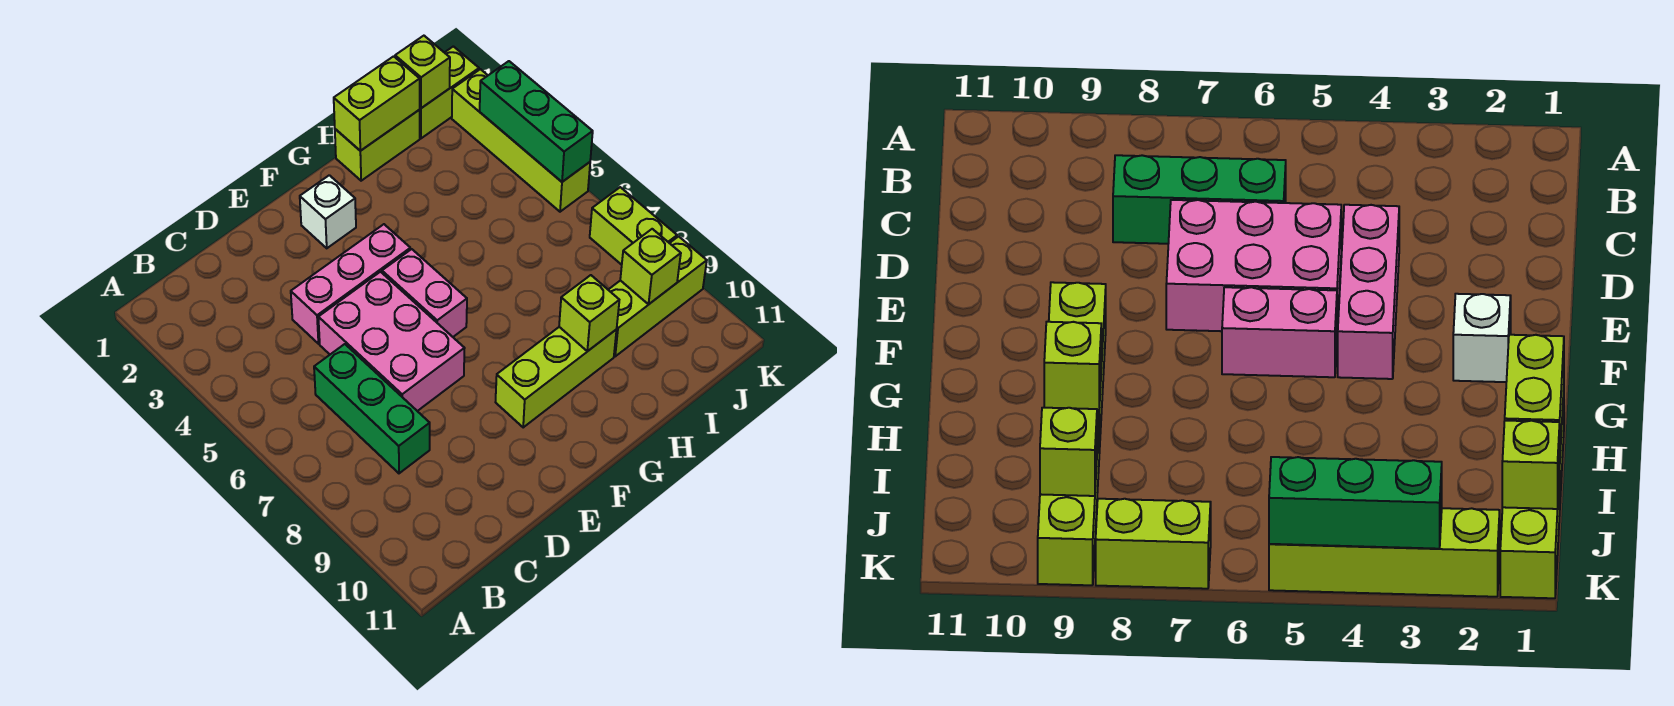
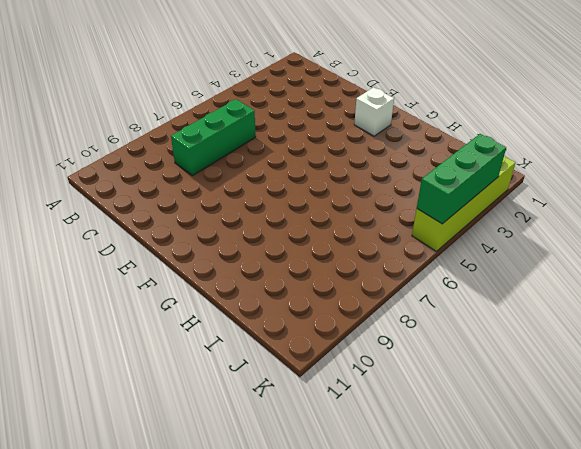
none -> pink brick D4:F4 level 1
none -> pink brick D5:E7 level 1
none -> pink brick F5:F6 level 1

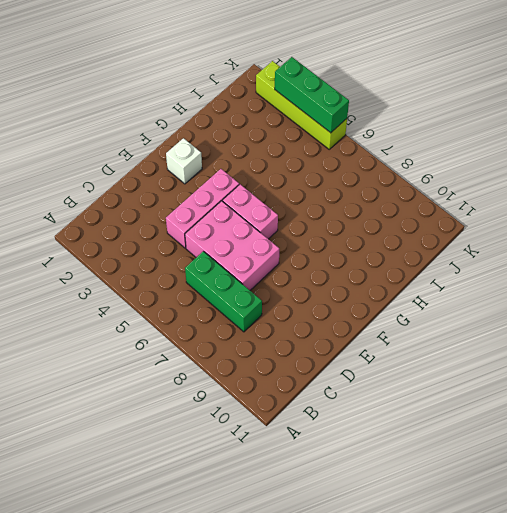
none -> lime brick F9:H9 level 1
none -> lime brick H1:I1 level 1
none -> lime brick I9:K9 level 1

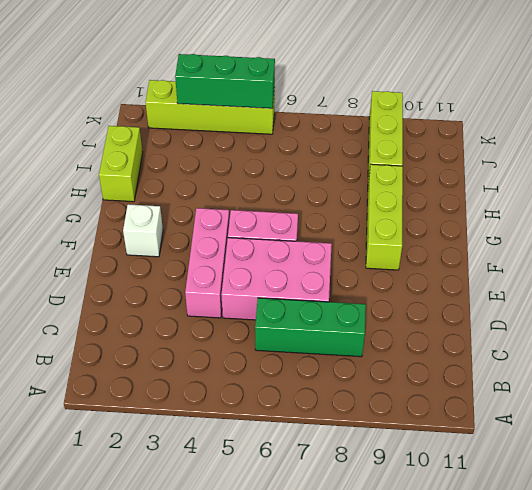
none -> lime brick J1:K1 level 1
none -> lime brick K7:K8 level 1
none -> lime brick H1:I1 level 2

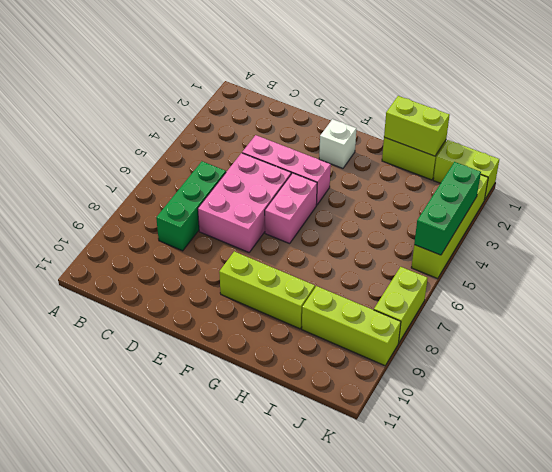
none -> lime brick H9 level 2
none -> lime brick J1 level 2
none -> lime brick J9 level 2

